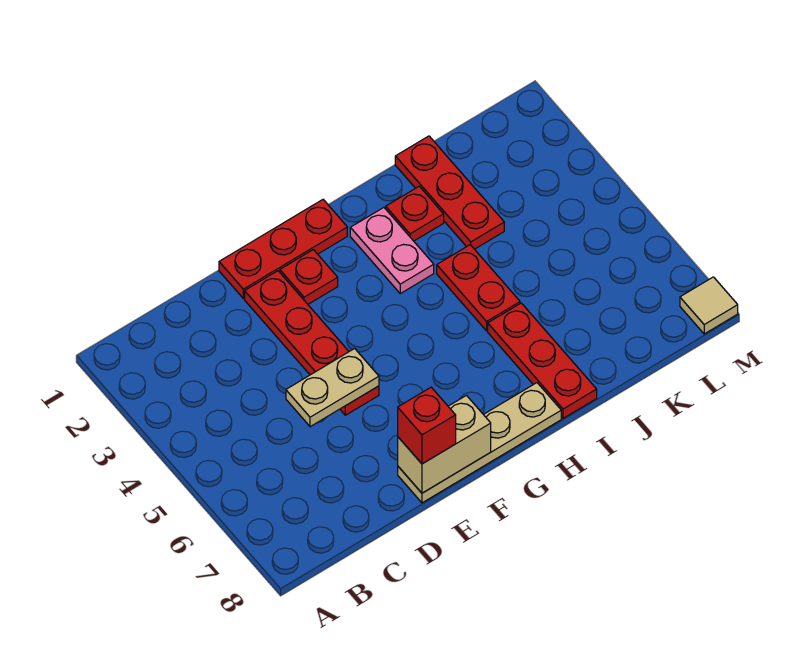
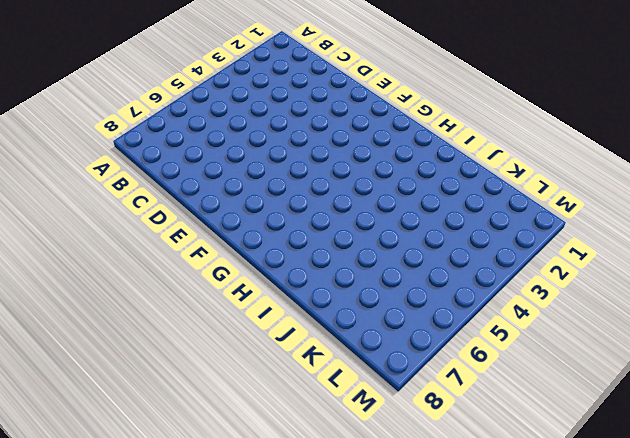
none -> red plate E1:G1 level 1
none -> red plate E2:E5 level 1
none -> tan plate E8:H8 level 1

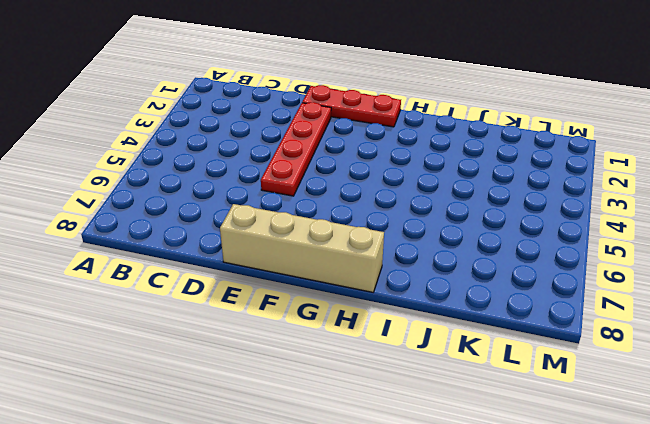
tan brick E8:H8 level 1 -> tan plate E8:H8 level 1
none -> red plate F2 level 1
none -> pink plate H2:H3 level 1
none -> red plate I2 level 1

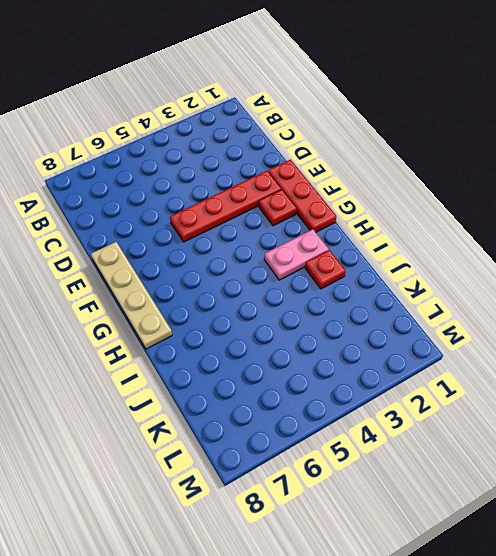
none -> red plate I4:I5 level 1
none -> red plate I6:I8 level 1
none -> red plate J1:J3 level 1

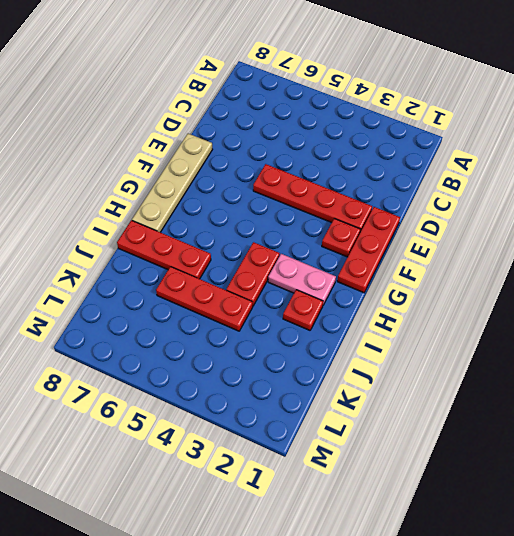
red plate H4:I4 level 1 -> red plate I4:I5 level 1
red plate J4:J6 level 1 -> red plate J1:J3 level 1
none -> tan tile M8 level 1
none -> tan plate D5:E5 level 2
none -> tan brick E8:F8 level 2

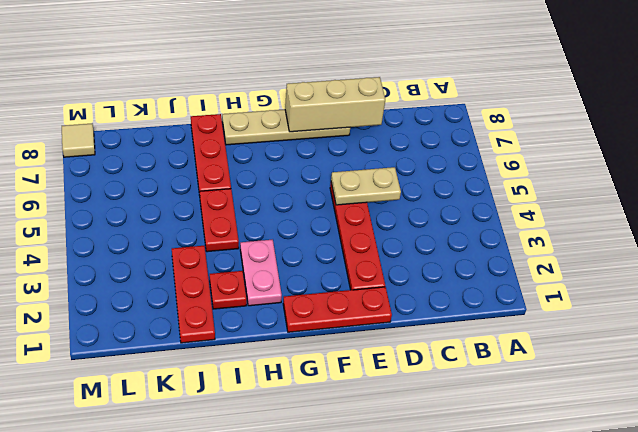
tan brick D8:F8 level 2 -> tan brick E8:F8 level 2
none -> red plate F2 level 1
none -> red brick E8 level 3

